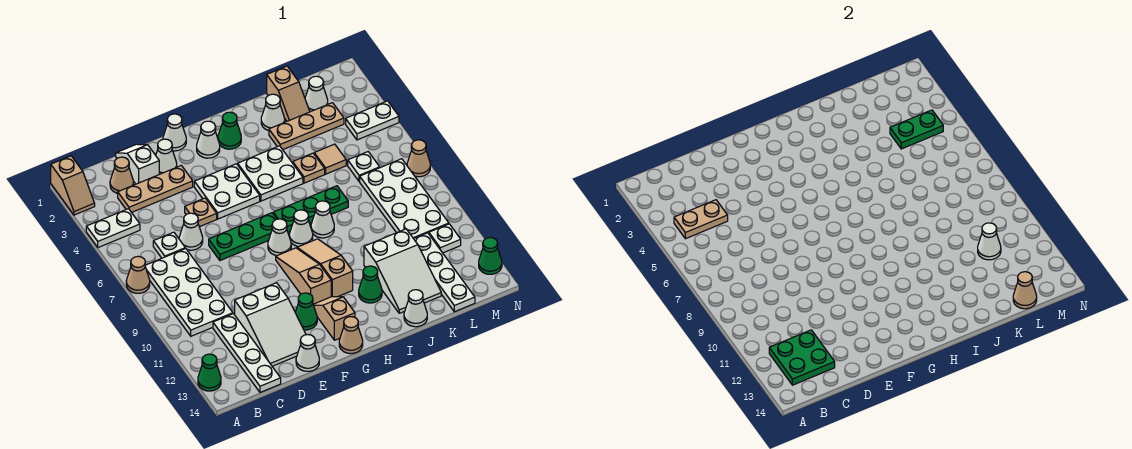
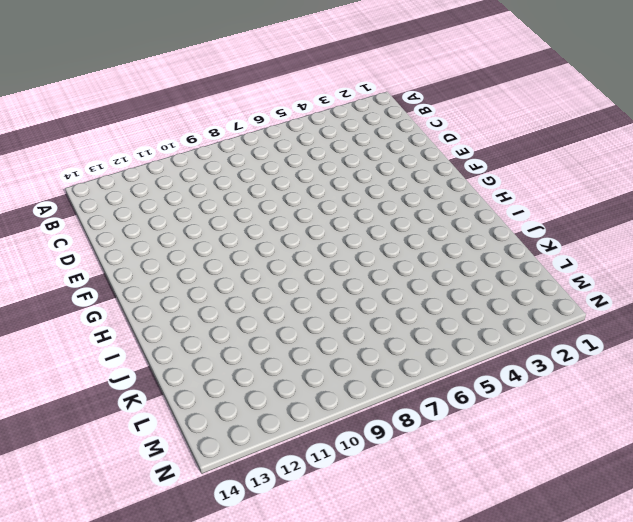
none -> tan slope A1:A2 level 1 top 1
none -> white plate A4:B4 level 1
none -> tan cone A7 level 1
none -> green cone A13 level 1

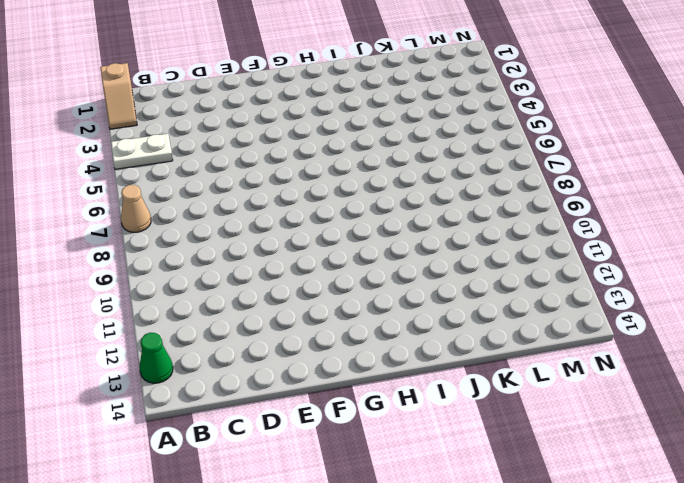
none -> white plate B7:C10 level 1
none -> tan cone C2 level 1
none -> tan plate C3:E3 level 1
none -> white plate C6 level 1

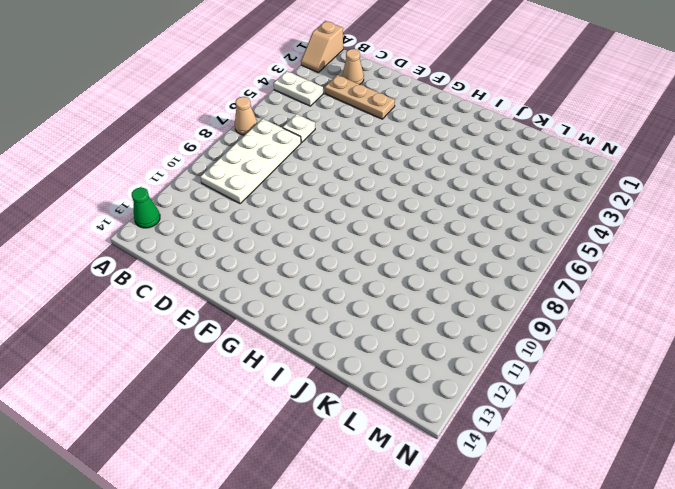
none -> white plate C11:C14 level 1
none -> white slope D1:D2 level 1 top 2
none -> white cone D6 level 1
none -> white slope D11:E13 level 1 top 11

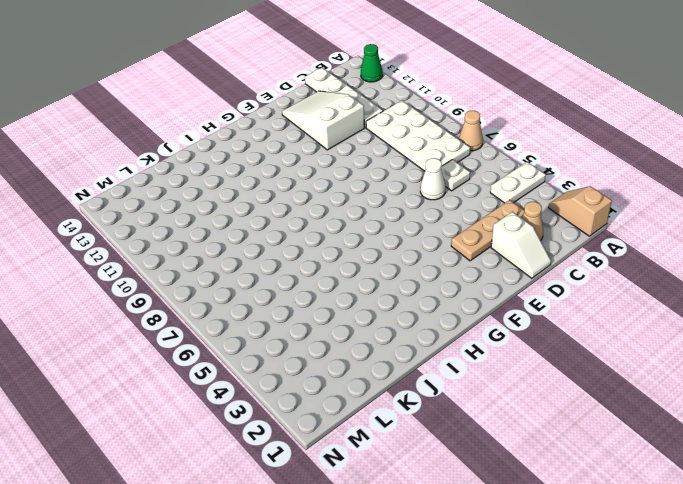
none -> white cone E2 level 1
none -> tan plate E5 level 1
none -> green plate E7:G7 level 1
none -> white cone E14 level 1

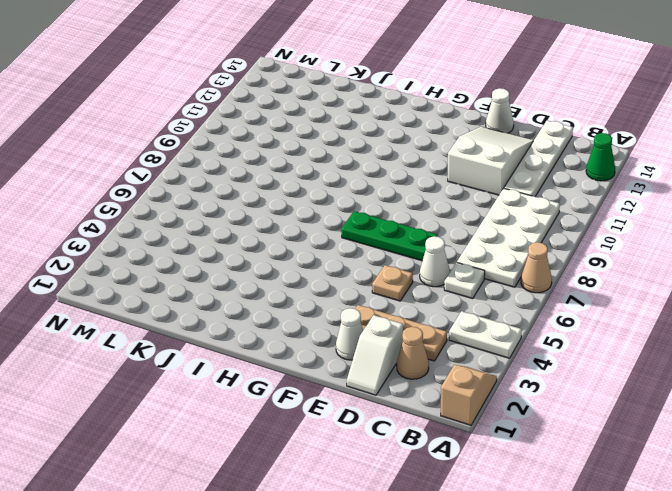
none -> white cone F1 level 1
none -> white plate F4:G5 level 1
none -> green cone F12 level 1
none -> white cone G2 level 1

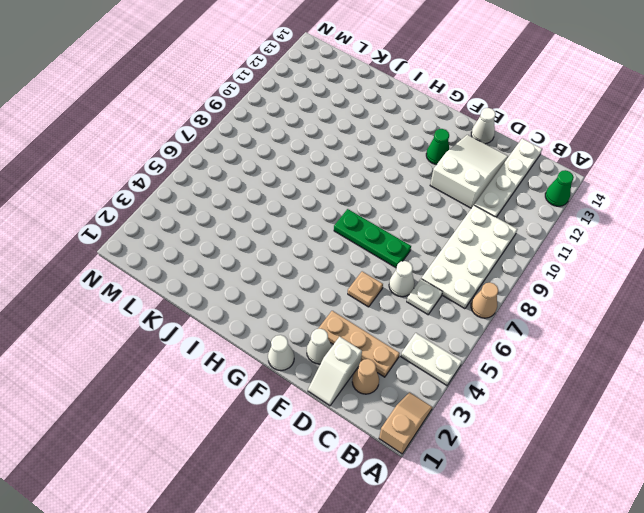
none -> white plate F4:G5 level 1
none -> white cone G2 level 1
none -> white cone G8 level 1
none -> tan slope G9:G11 level 1 top 11

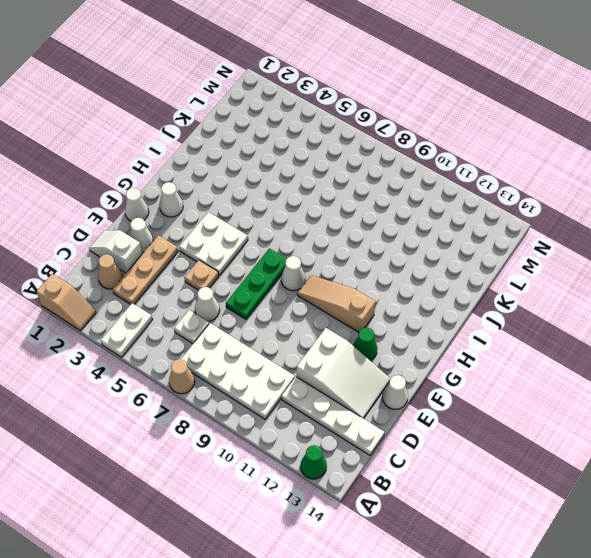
none -> tan slope G12:G13 level 1 top 13
none -> tan cone G14 level 1
none -> green cone H2 level 1
none -> white plate H4:I5 level 1

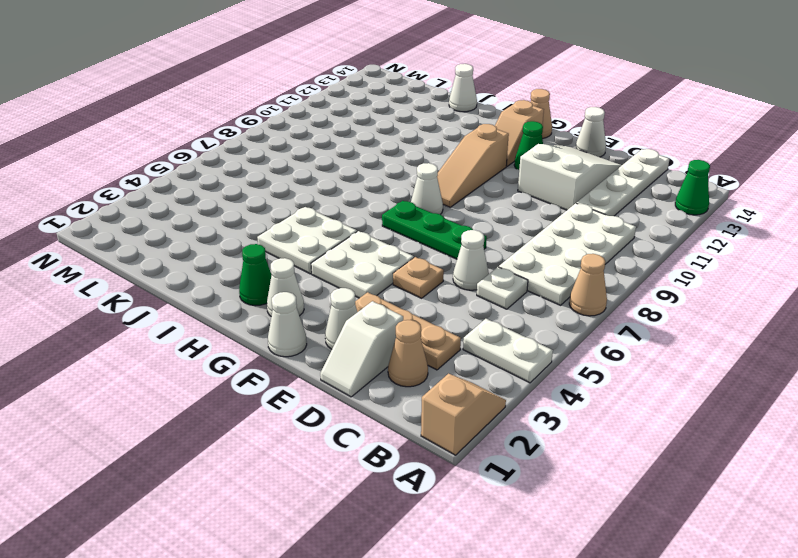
none -> green plate H7:J7 level 1
none -> white cone H8 level 1
none -> tan slope H9:H11 level 1 top 11
none -> white cone I8 level 1

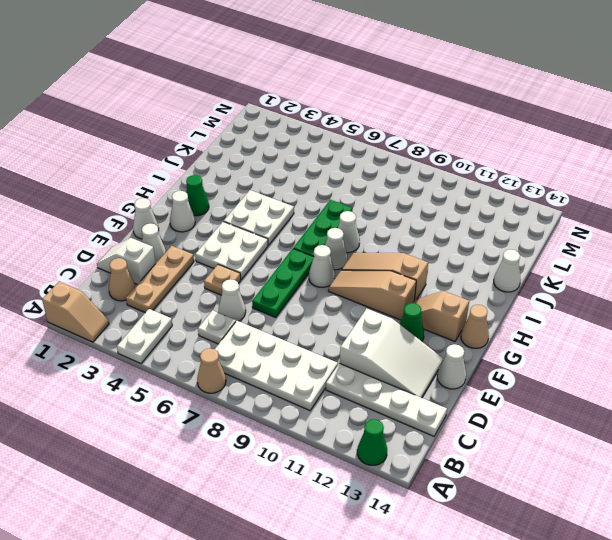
none -> green cone I12 level 1
none -> white cone J2 level 1
none -> tan plate J3:L3 level 1
none -> tan plate J5 level 1

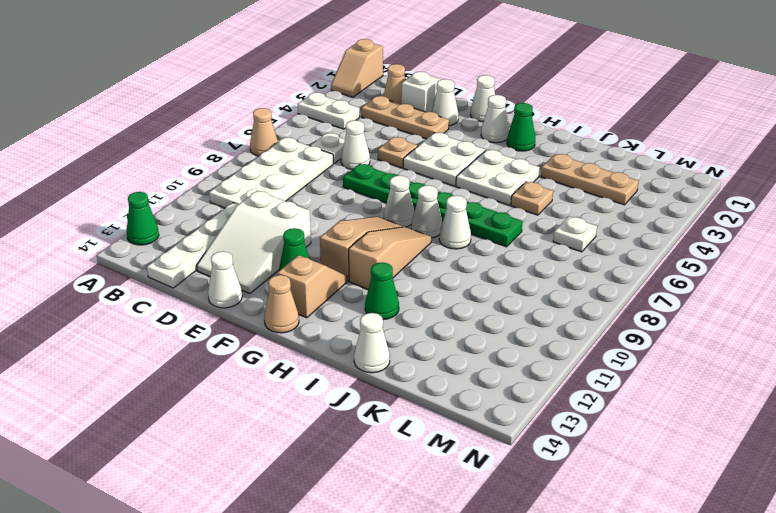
none -> white cone J2 level 1
none -> white slope J11:K13 level 1 top 11
none -> tan slope K1:K2 level 1 top 1
none -> tan tile K5 level 1

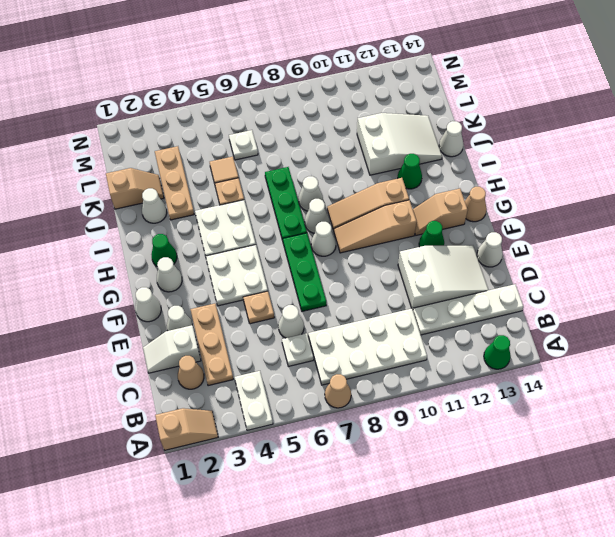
none -> white cone L2 level 1
none -> white plate L7:M10 level 1
none -> white plate L11:L14 level 1
none -> white plate M4:N4 level 1

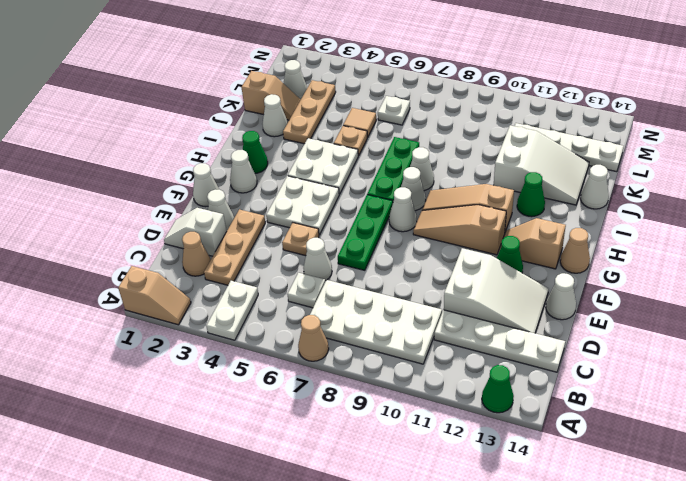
none -> white plate L7:M10 level 1
none -> white plate M4:N4 level 1
none -> white plate M11 level 1
none -> tan cone N7 level 1

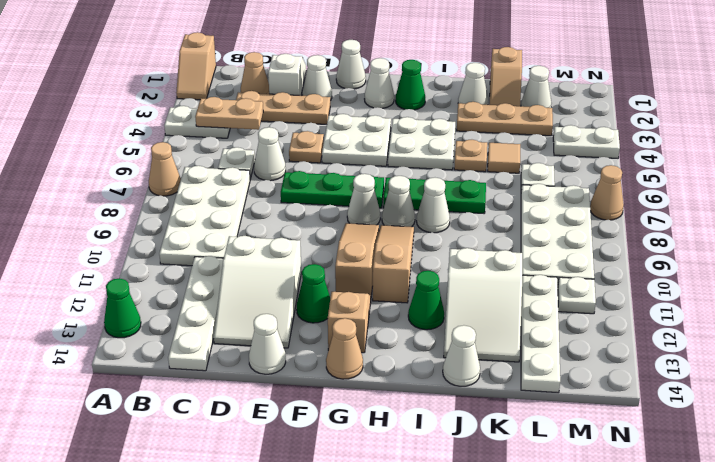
none -> green cone N13 level 1
none -> green plate B12:C13 level 2
none -> green plate L4:M4 level 2
none -> white cone L11 level 2

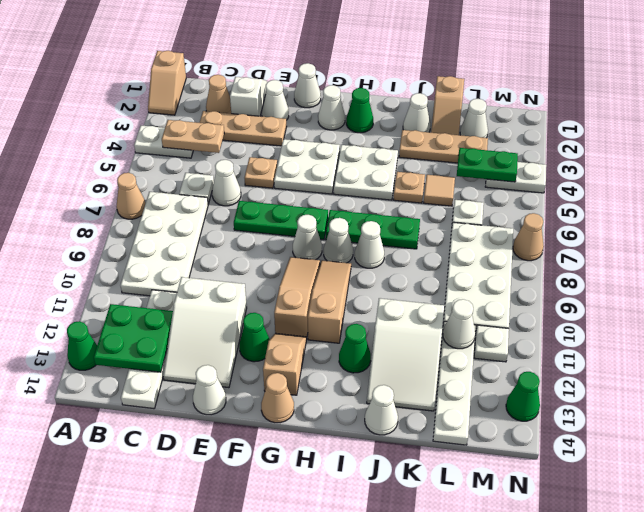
none -> tan cone L14 level 2

